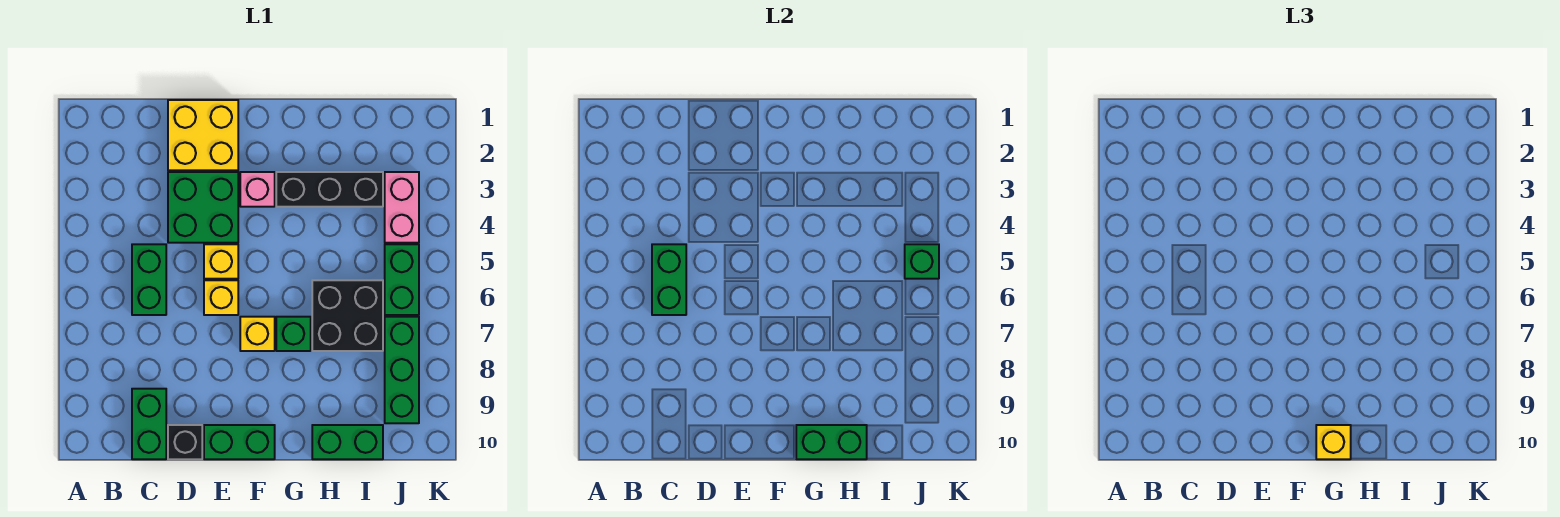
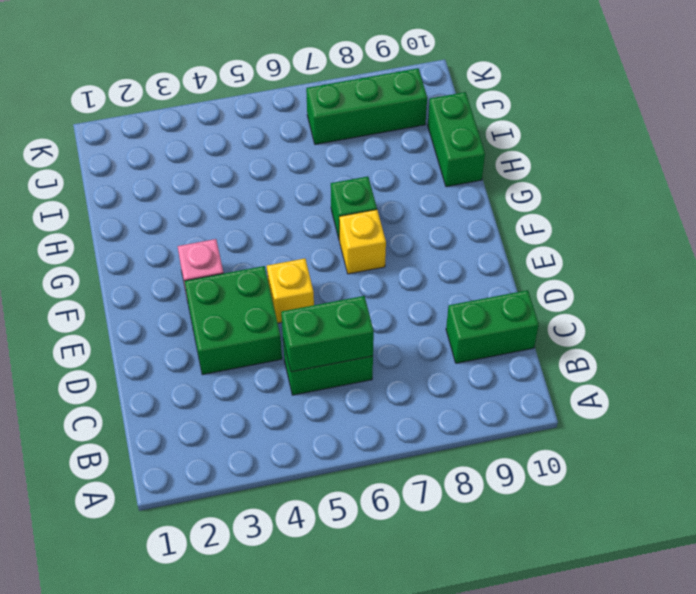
none -> yellow brick D1:E2 level 1
none -> black brick D10 level 1
none -> yellow brick E6 level 1

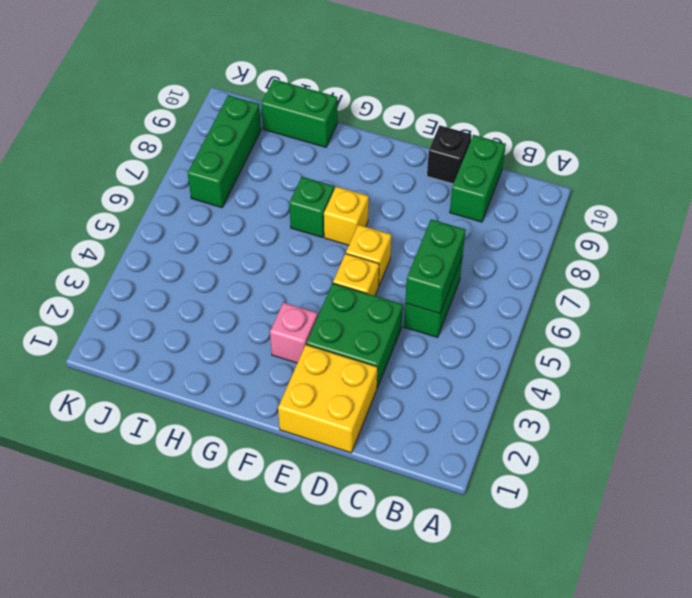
none -> green brick E10:F10 level 1
none -> black brick G3:I3 level 1
none -> black brick H6:I7 level 1

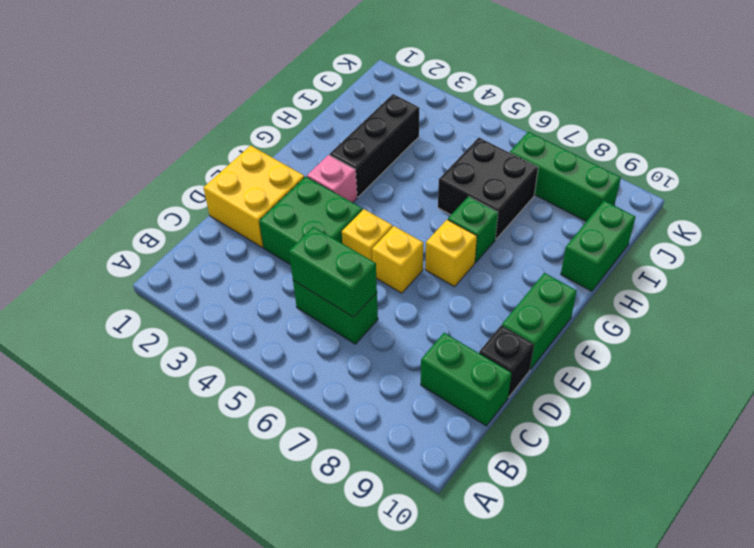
none -> pink brick J3:J4 level 1
none -> green brick J5:J6 level 1
none -> green brick G10:H10 level 2

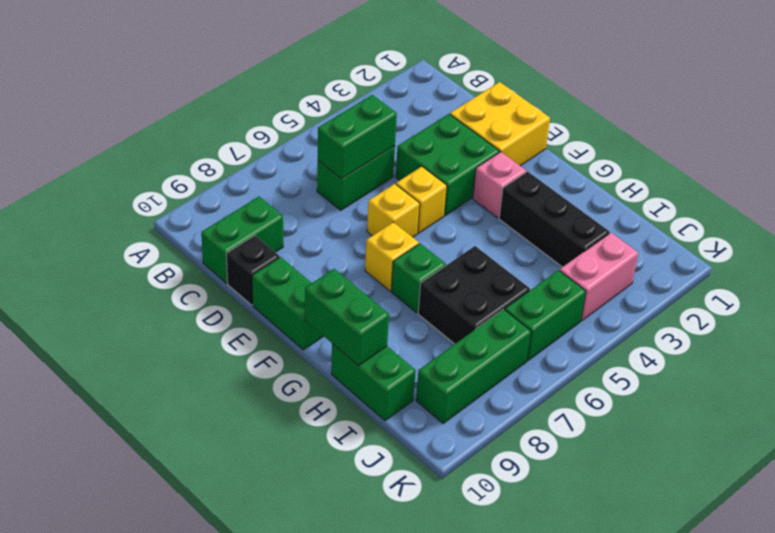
none -> green brick J5 level 2
none -> yellow brick G10 level 3

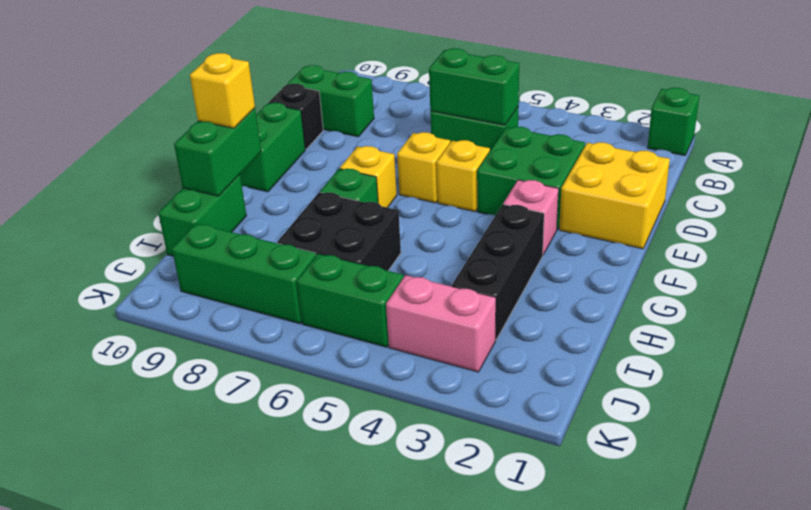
green brick A1 level 1 -> green brick J5 level 2

